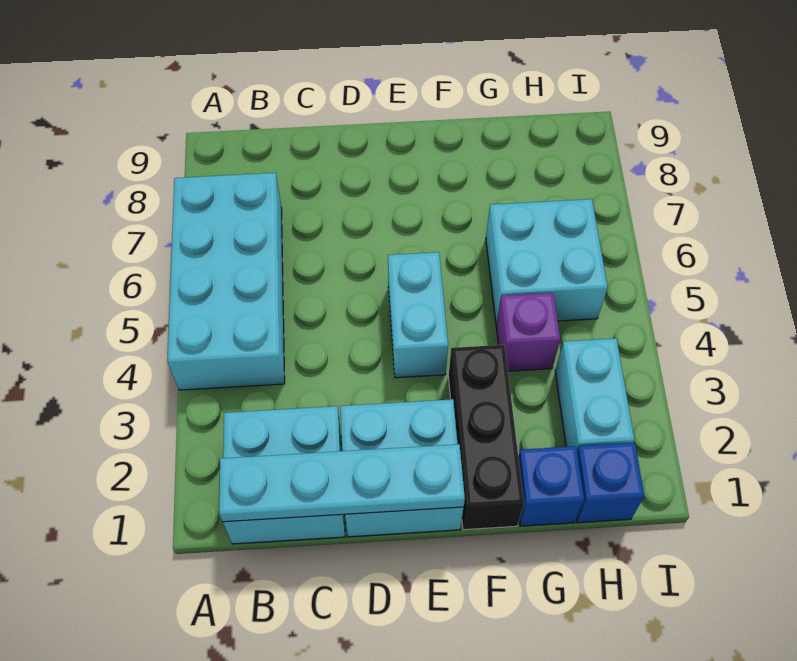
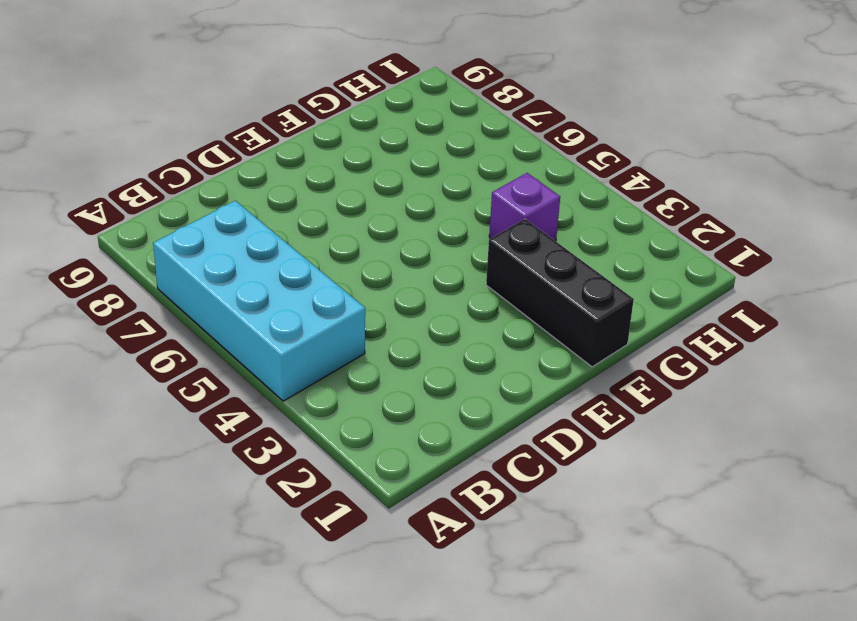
none -> cyan brick B1:C2 level 1
none -> cyan brick D1:E2 level 1

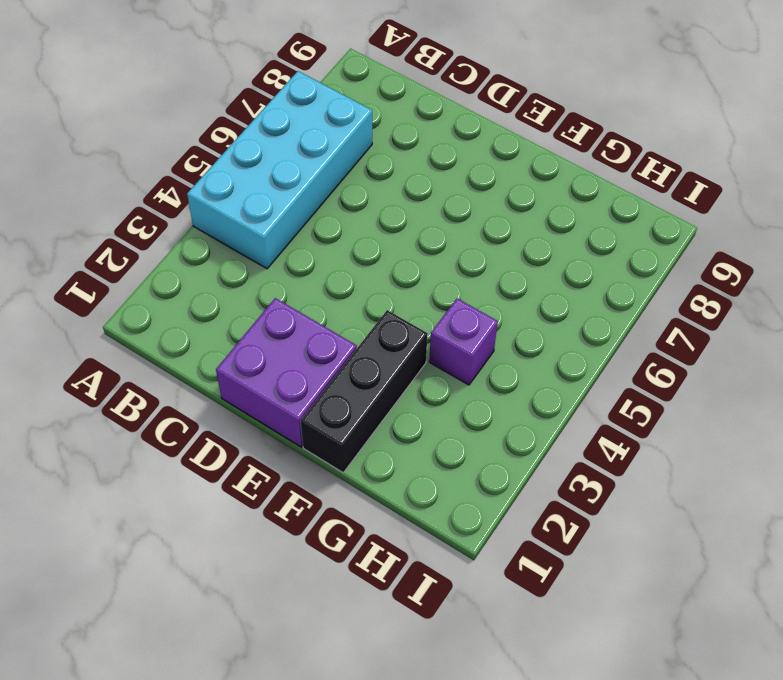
purple brick D1:E2 level 1 -> cyan brick D1:E2 level 1
none -> cyan brick B1:C2 level 1
none -> cyan brick E4:E5 level 1

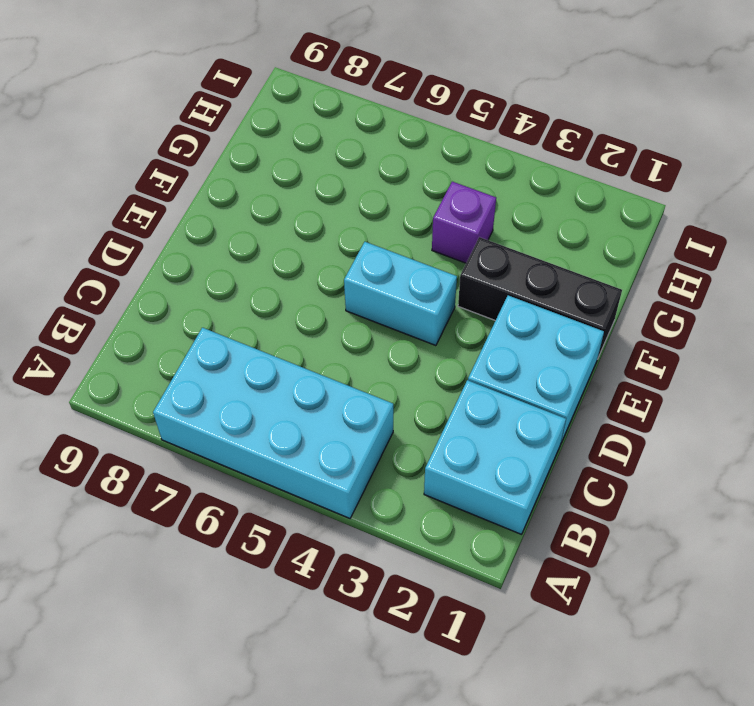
none -> blue brick G1 level 1
none -> cyan brick G5:H6 level 1

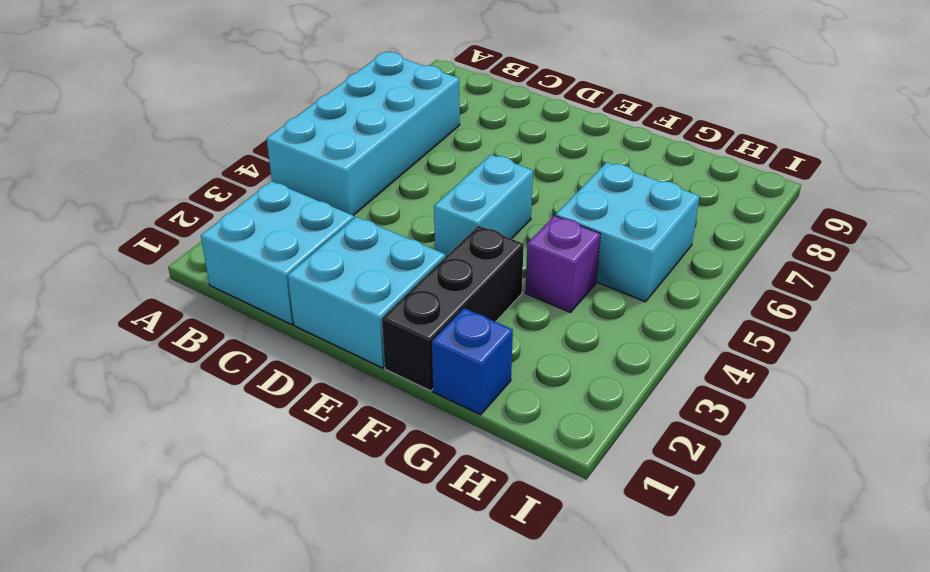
none -> blue brick H1 level 1
none -> cyan brick H2:H3 level 1

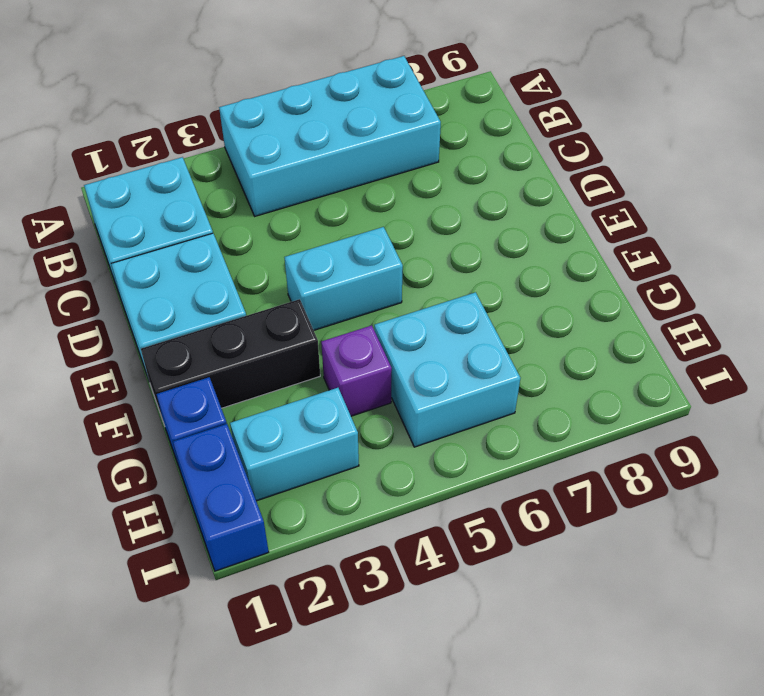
blue brick H1:I1 level 1 -> blue brick H1 level 1
none -> cyan plate B1:E1 level 2

